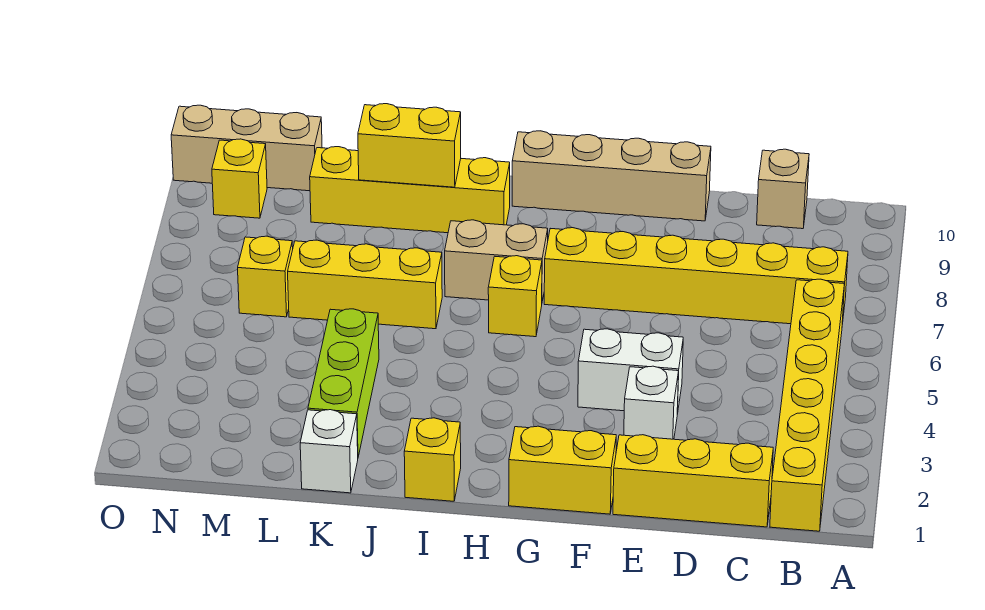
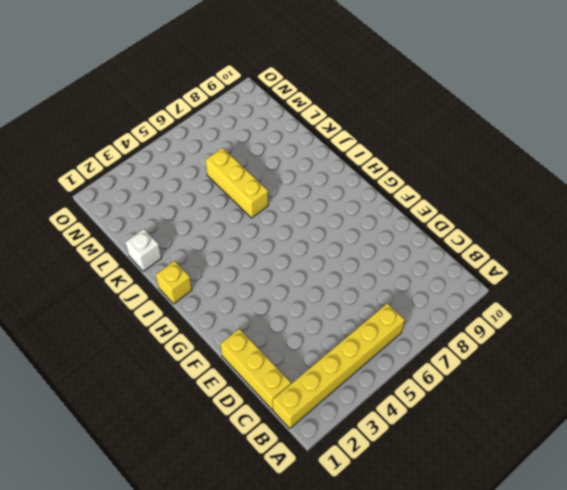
none -> yellow brick B7:G7 level 1
none -> tan brick C10 level 1
none -> white brick E3 level 1

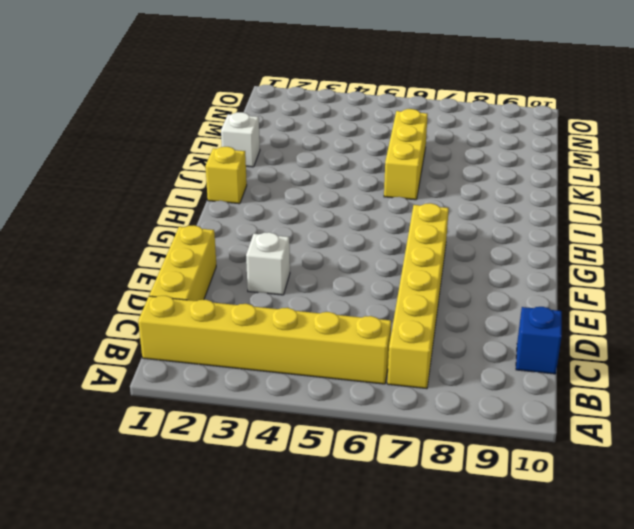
blue brick C10 level 1 -> tan brick C10 level 1
none -> white brick E4:F4 level 1
none -> tan brick E10:H10 level 1
none -> yellow brick F1:G1 level 1

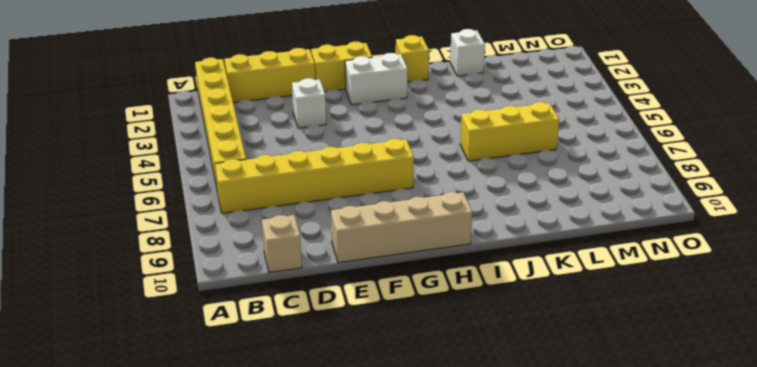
white brick G2:H2 level 1 -> white brick E4:F4 level 1
none -> yellow brick H6 level 1
none -> tan brick H7:I7 level 1
none -> yellow brick I9:L9 level 1

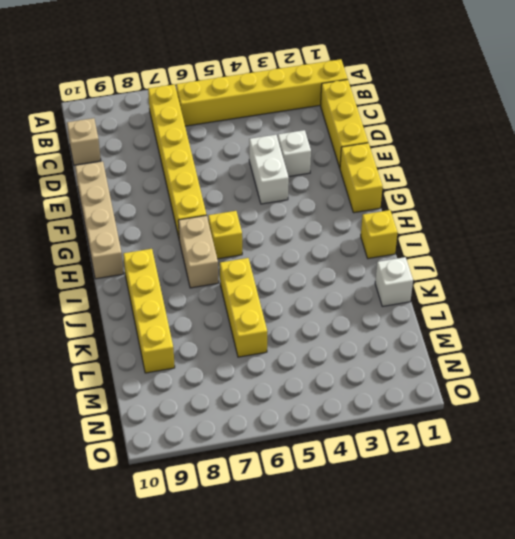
none -> lime brick K2:K4 level 1
none -> yellow brick M6 level 1
none -> tan brick M10:O10 level 1

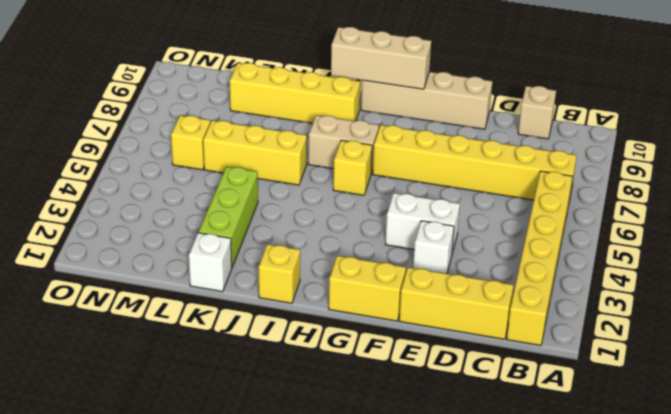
tan brick G10:I10 level 2 -> tan brick M10:O10 level 1
none -> yellow brick N9 level 1
none -> yellow brick J9:K9 level 2

